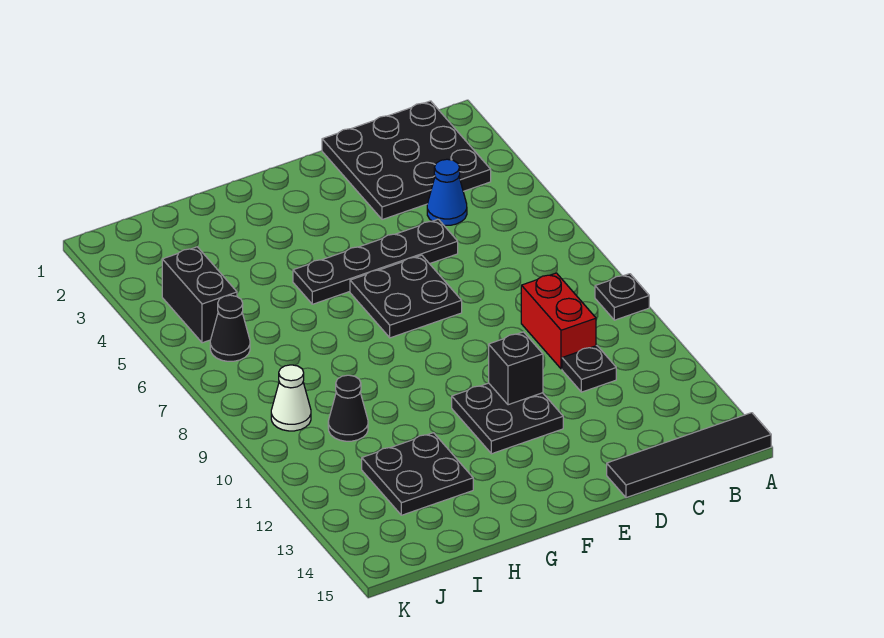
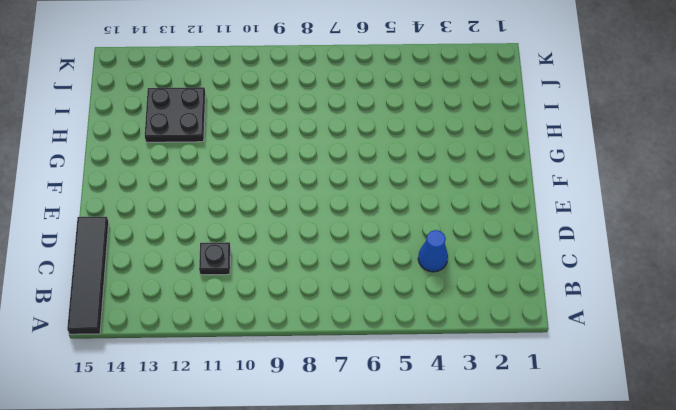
none -> black plate A9 level 1
none -> black plate B1:D3 level 1
none -> red brick C9:C10 level 1

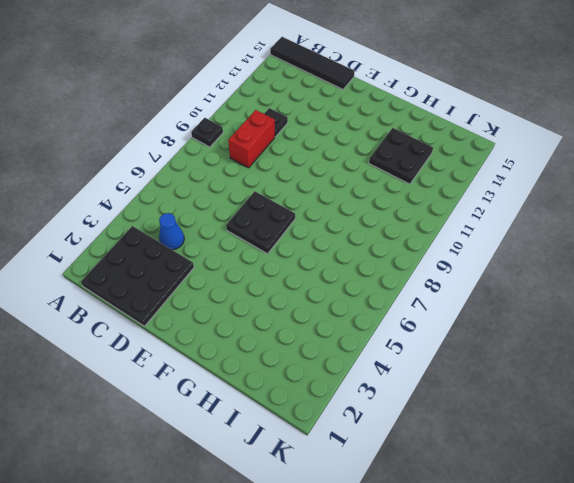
none -> black plate D5:G5 level 1
none -> black plate E11:F12 level 1
none -> black cone I10 level 1

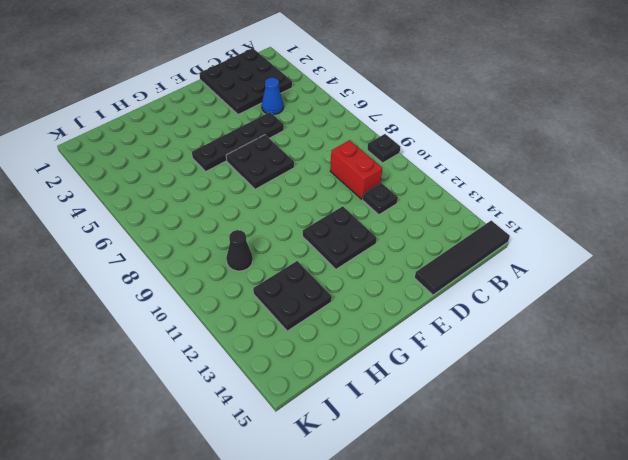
none -> black brick J4:J5 level 1
none -> black cone J6 level 1
none -> white cone J9 level 1

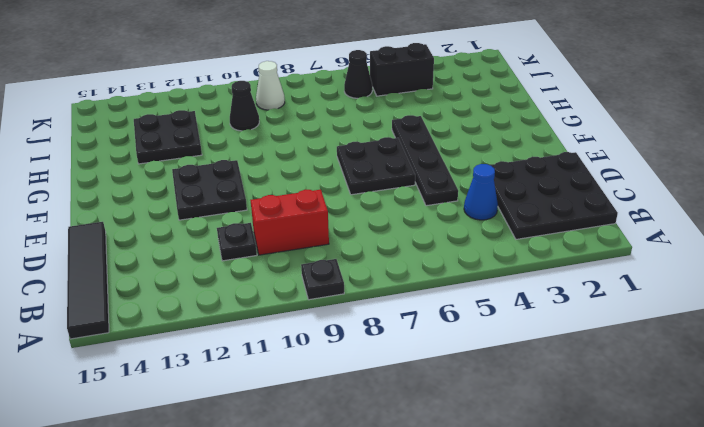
none -> black brick E11 level 2

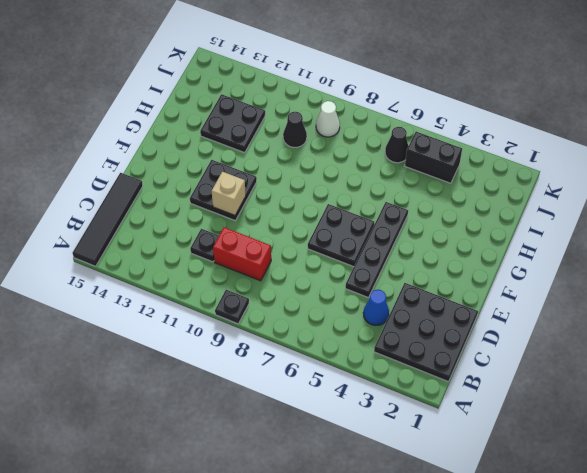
tan brick E11 level 2 -> black brick E11 level 2

